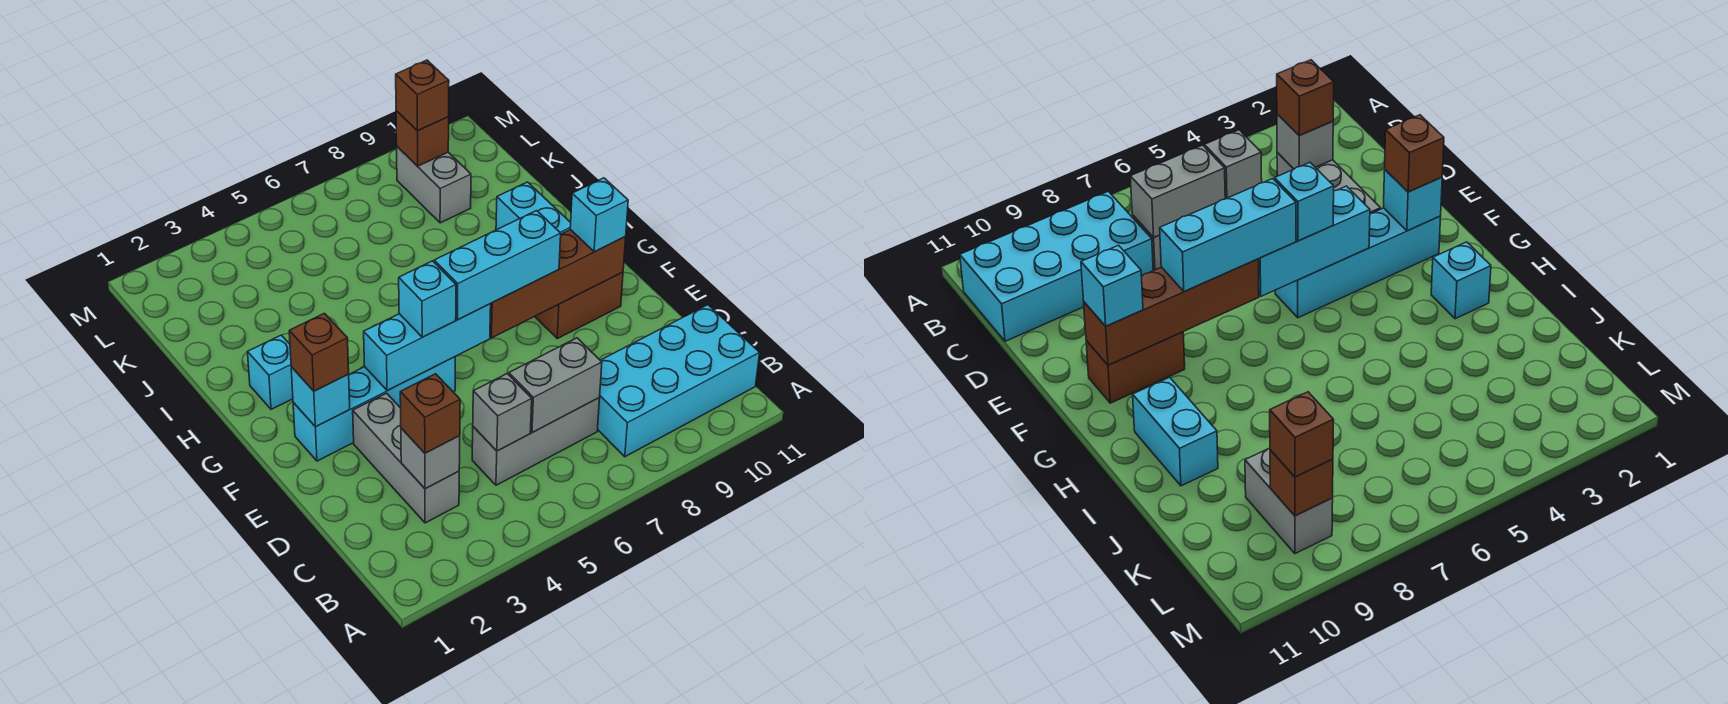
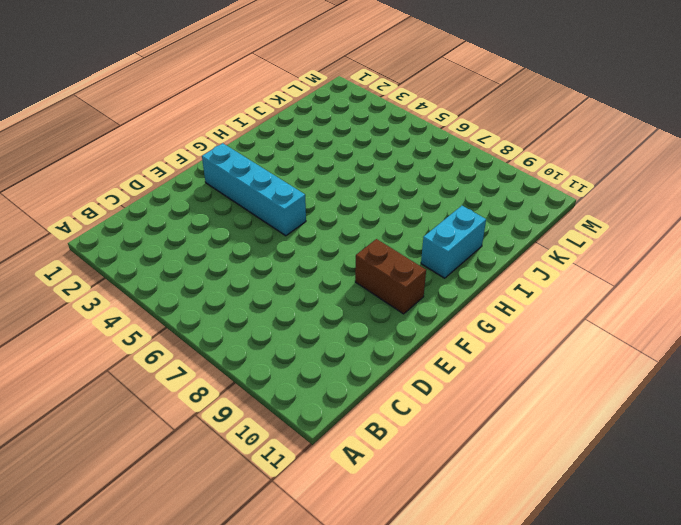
none -> cyan brick B8:C11 level 1
none -> grey brick C3:E3 level 1
none -> grey brick C5:C7 level 1

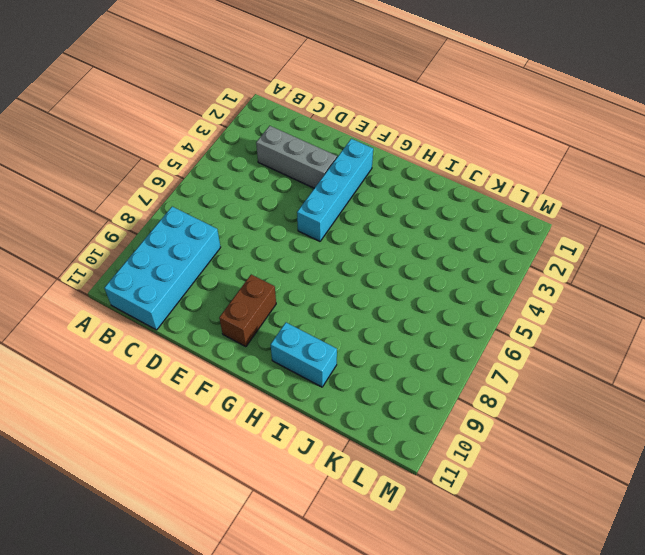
none -> grey brick C5:C7 level 1
none -> cyan brick H2 level 1
none -> grey brick K9:L9 level 1

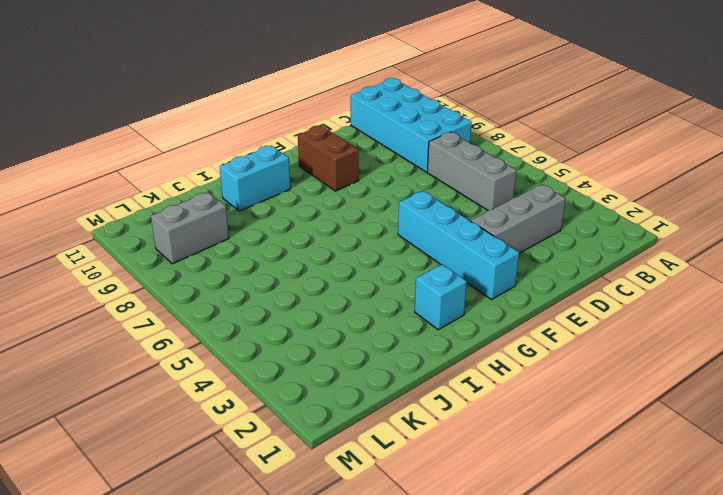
none -> grey brick C3 level 2
none -> grey brick C5 level 2
none -> grey brick C6:C7 level 2

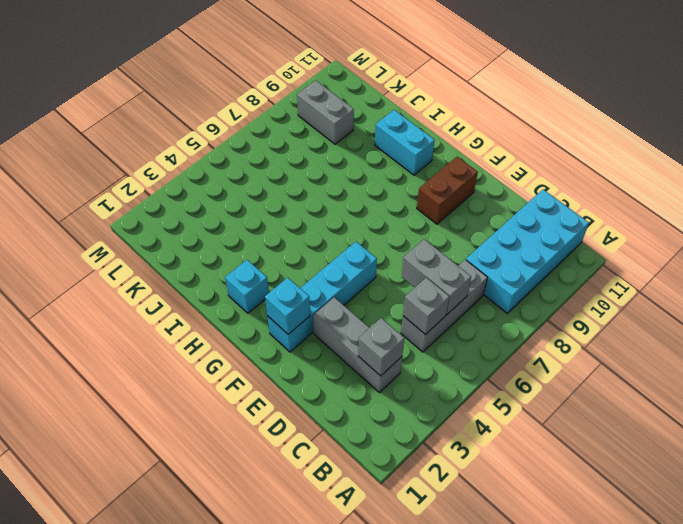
grey brick C6:D6 level 2 -> grey brick C6:C7 level 2
none -> cyan brick F4:F6 level 2
none -> brown brick F7:F10 level 2
none -> brown brick L9 level 2

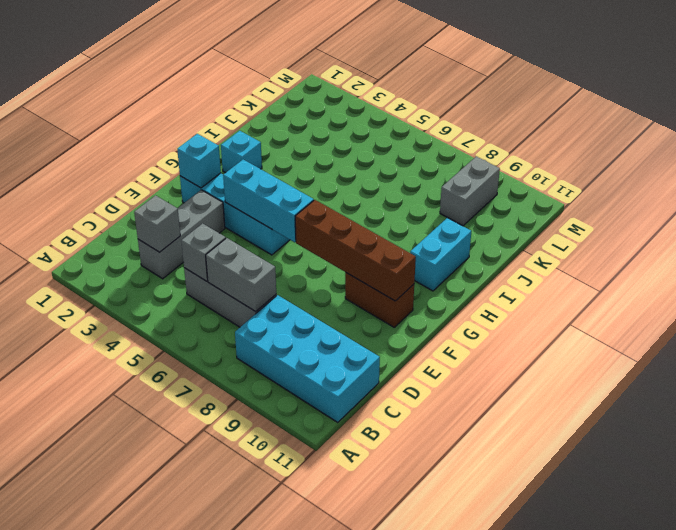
none -> brown brick L9 level 2
none -> brown brick C3 level 3
none -> brown brick F2 level 3

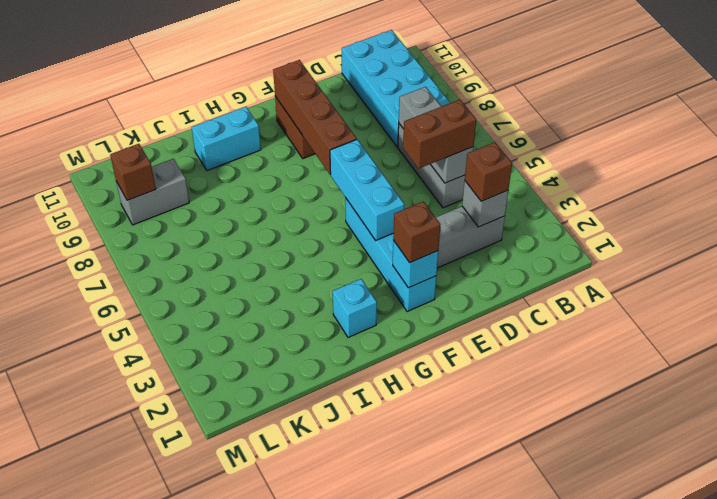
brown brick C5:D5 level 3 -> none
none -> cyan brick F5 level 3
none -> cyan brick F6:F8 level 3
none -> cyan brick F10 level 3

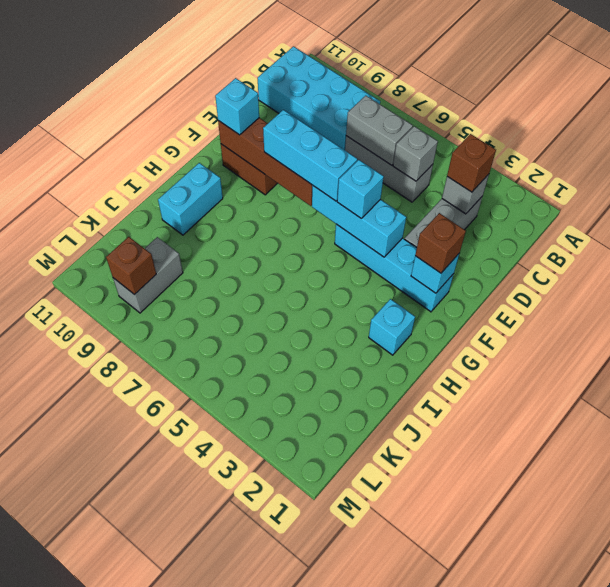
none -> brown brick L9 level 3

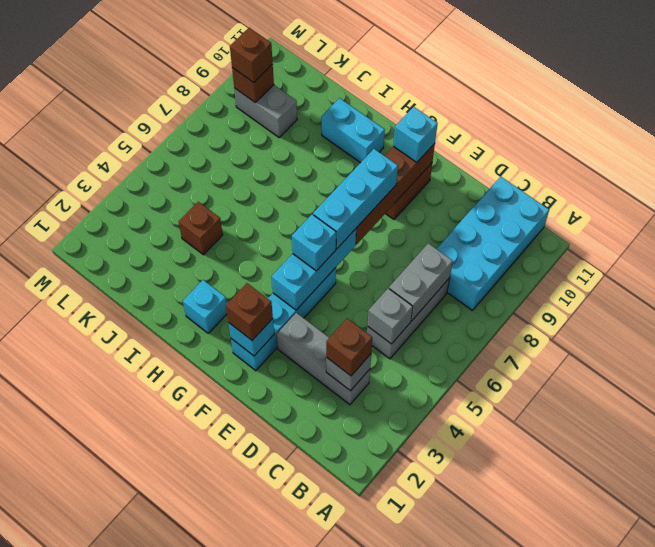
brown brick J4 level 1 -> none

